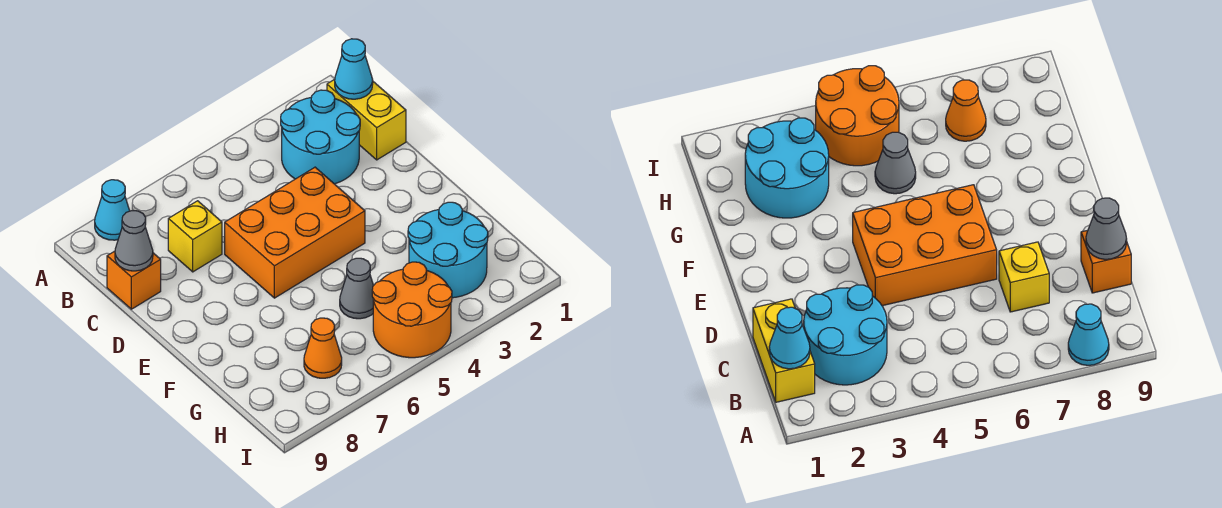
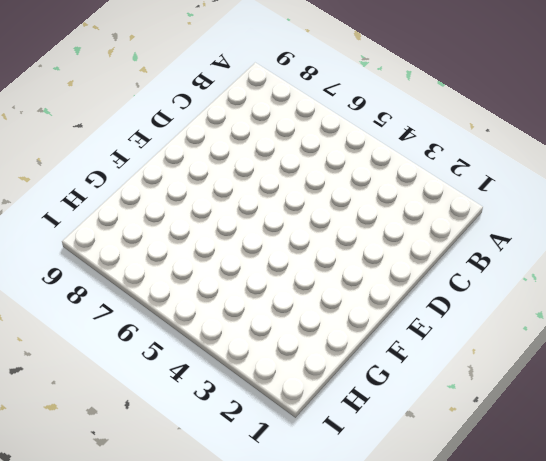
none -> cyan cone A8 level 1
none -> yellow brick B1:C1 level 1
none -> cyan round brick B2:C3 level 1

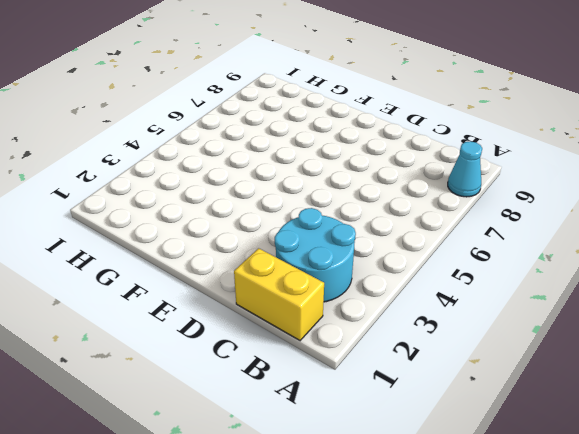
none -> yellow brick C7 level 1
none -> orange brick C9 level 1
none -> orange brick D4:E6 level 1

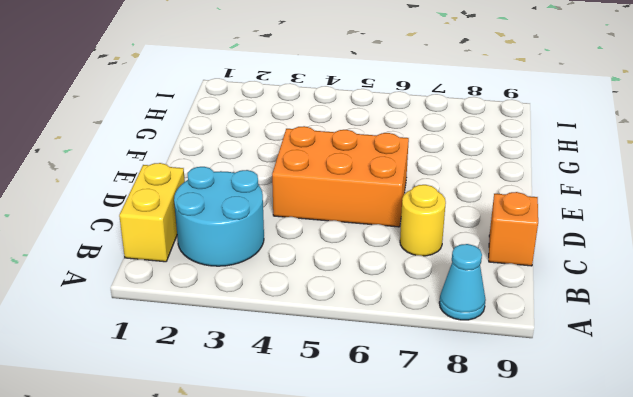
yellow round brick C7 level 1 -> yellow brick C7 level 1
none -> cyan round brick G2:H3 level 1
none -> grey cone G5 level 1
none -> orange round brick H4:I5 level 1

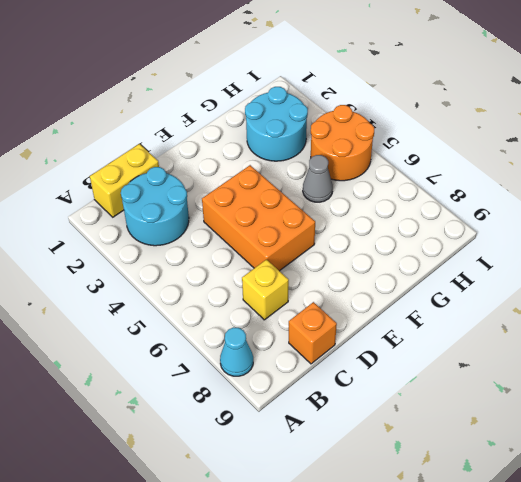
none -> orange cone H7 level 1
none -> cyan cone B1 level 2
none -> grey cone C9 level 2

